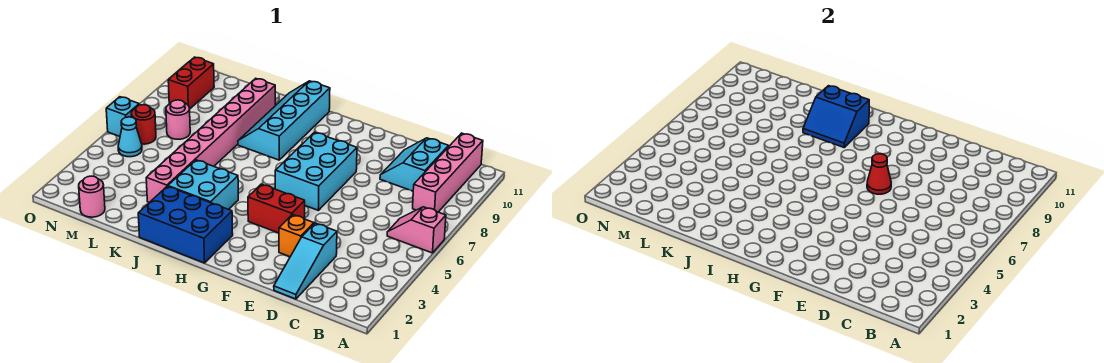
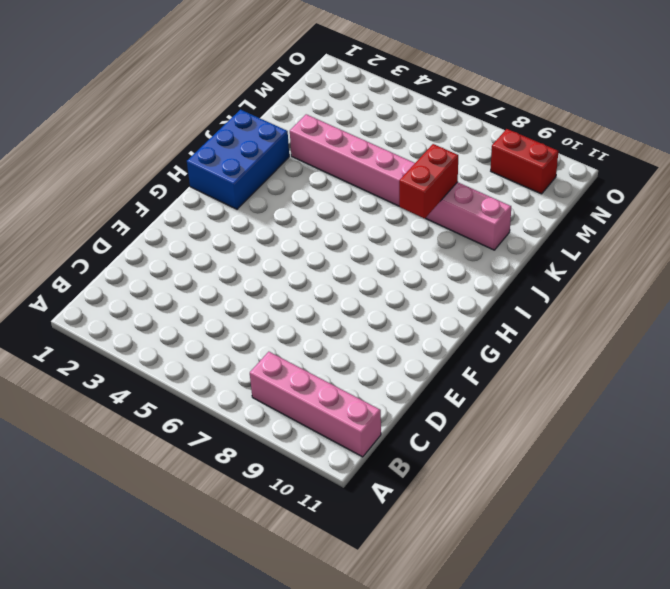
red brick J8:K8 level 2 -> red brick F4:G4 level 1
none -> pink slope A6:B6 level 1 top A
none -> cyan slope C9:D10 level 1 top C
none -> cyan slope D1:D3 level 1 top 3

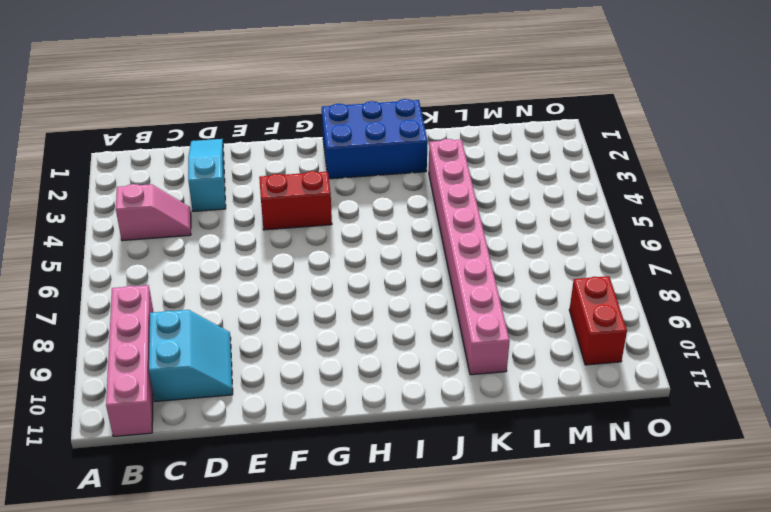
pink slope B4:C4 level 1 top B -> pink slope A6:B6 level 1 top A
none -> orange brick E3 level 1
none -> cyan brick F6:G8 level 1
none -> cyan brick I3:J4 level 1

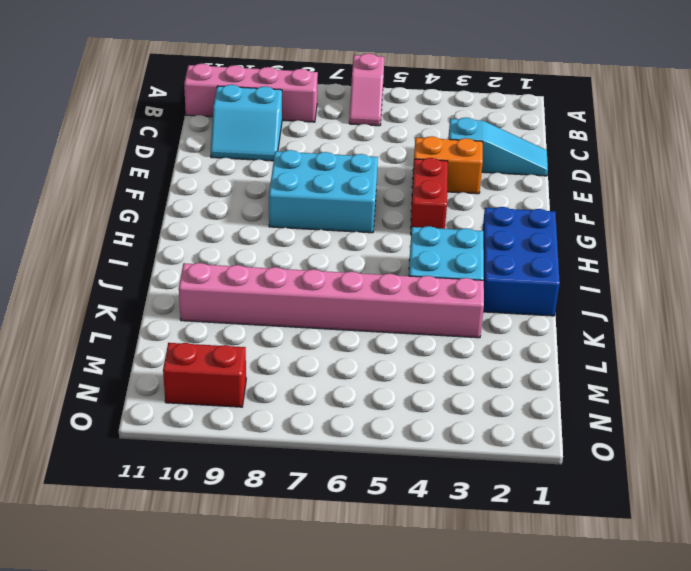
orange brick E3:E4 level 1 -> orange brick E3 level 1
none -> cyan slope I8:J11 level 1 top I
none -> pink round brick M1 level 1
none -> pink round brick M7 level 1

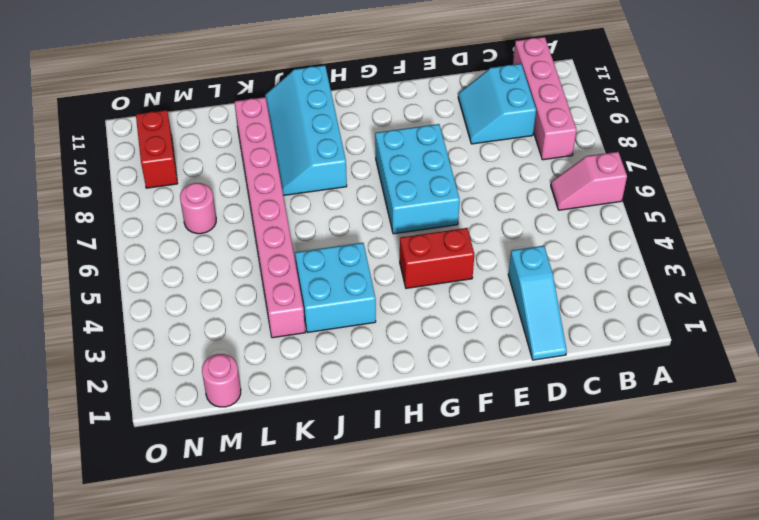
none -> orange brick E3 level 1
none -> blue brick H1:J2 level 1
none -> cyan cone N5 level 1

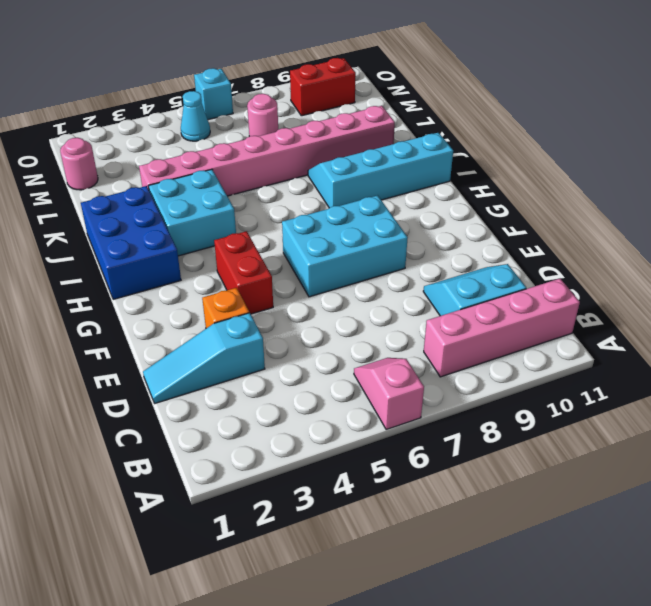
none -> red round brick N6 level 1
none -> red cone F7 level 2
none -> blue slope I9:J10 level 2 top 10

